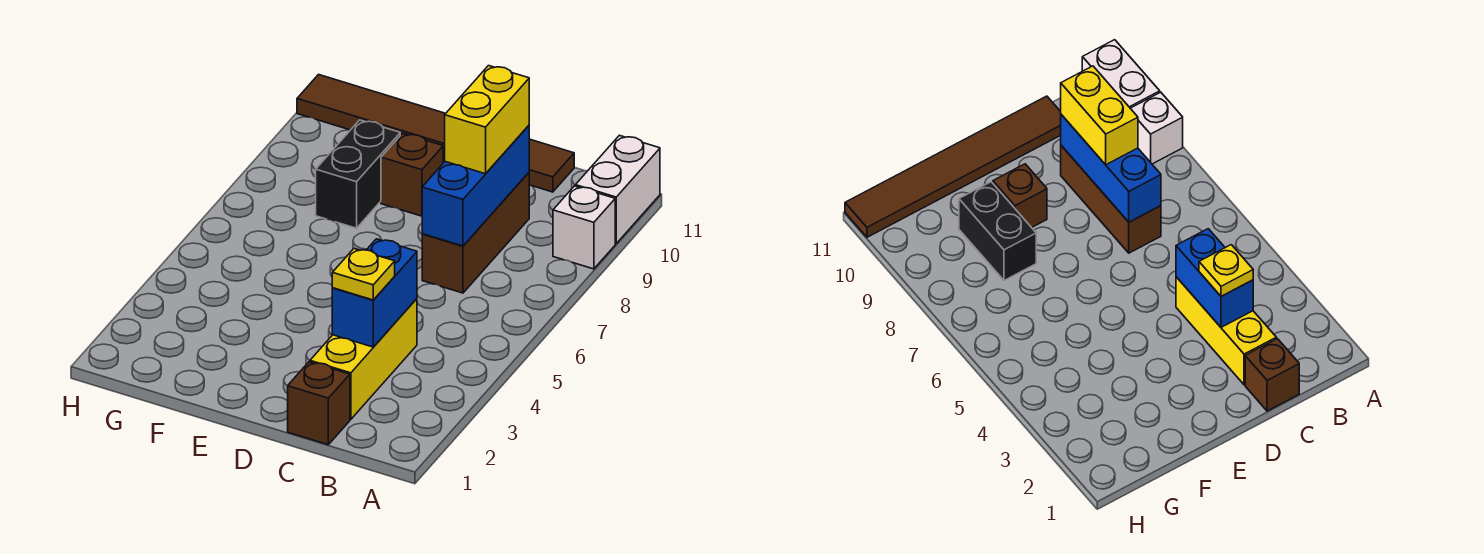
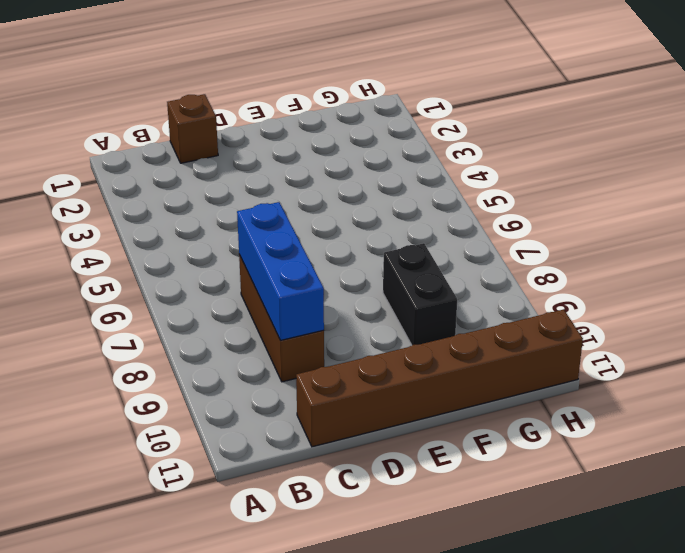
brown brick C11:H11 level 1 -> brown tile C11:H11 level 1
none -> white brick A9 level 1
none -> white brick A10:A11 level 1
none -> yellow brick C2:C4 level 1

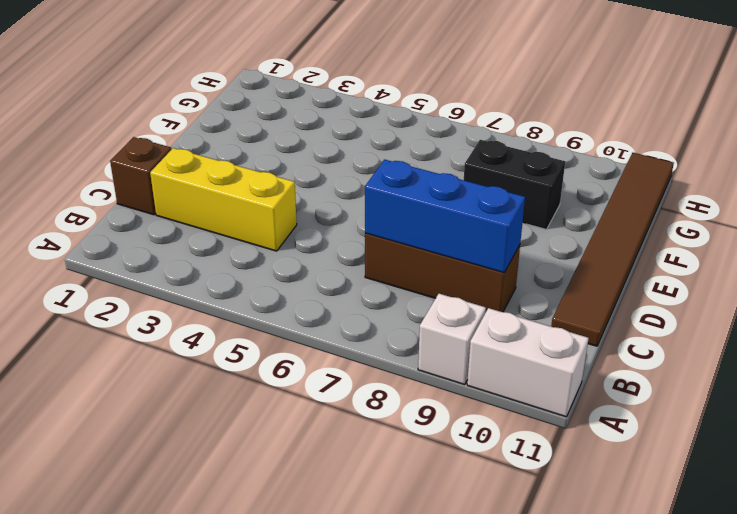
none -> brown brick E9 level 1
none -> blue brick C3:C4 level 2
none -> yellow plate C3 level 3

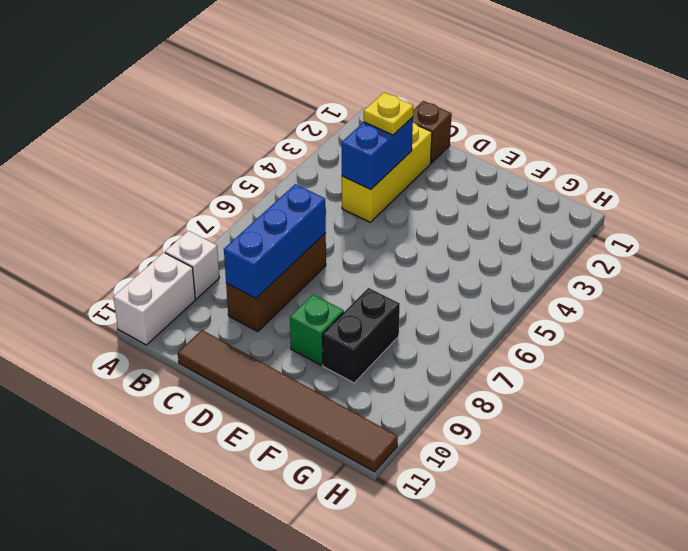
green brick E9 level 1 -> brown brick E9 level 1
none -> yellow brick C8:C9 level 3

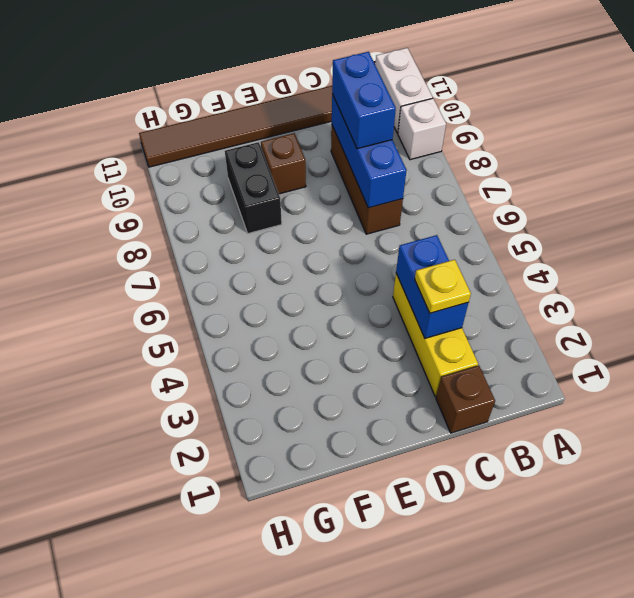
blue brick C8:C9 level 3 -> yellow brick C8:C9 level 3

